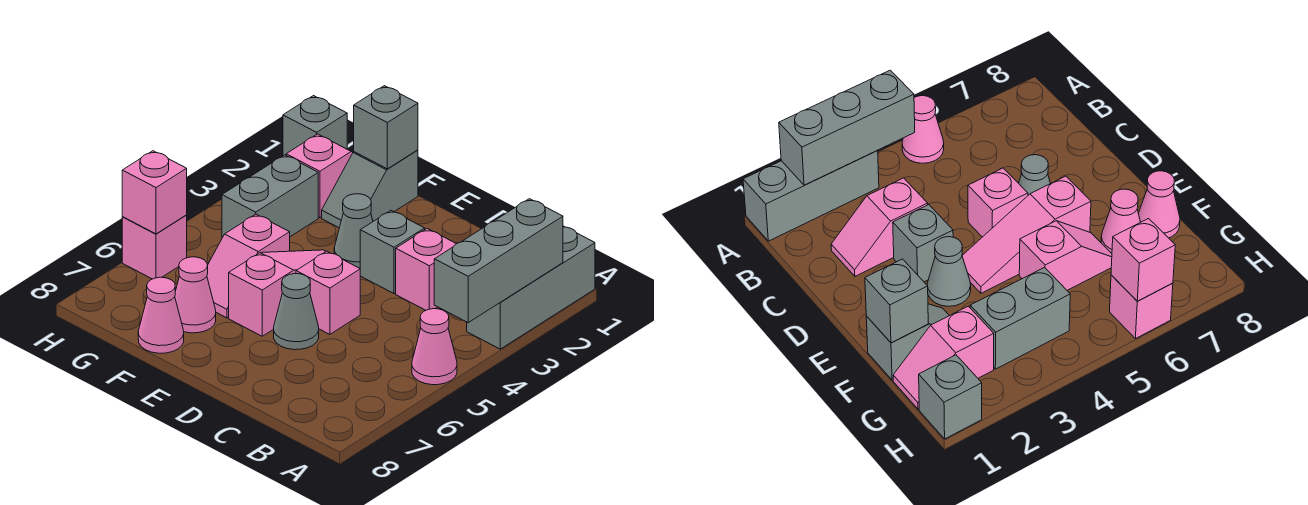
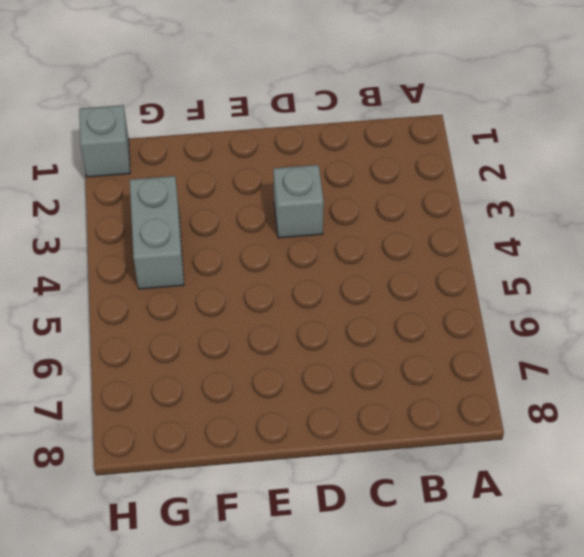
none -> grey brick A1:A3 level 1
none -> pink cone A5 level 1
none -> pink slope C2:C3 level 1 top 3

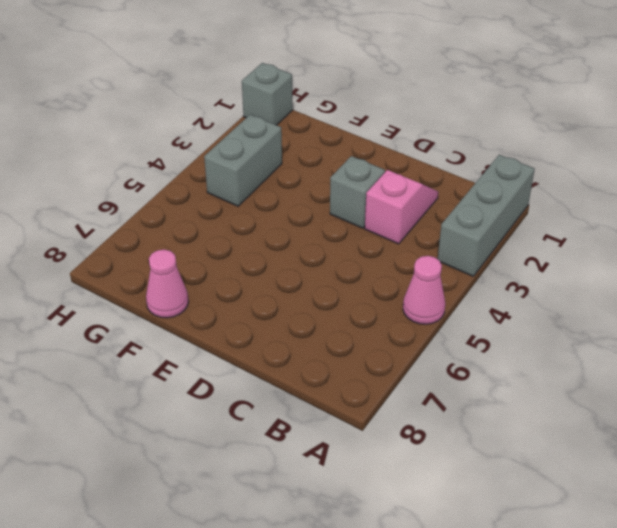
none -> pink brick D5 level 1
none -> grey cone D6 level 1
none -> grey cone E3 level 1

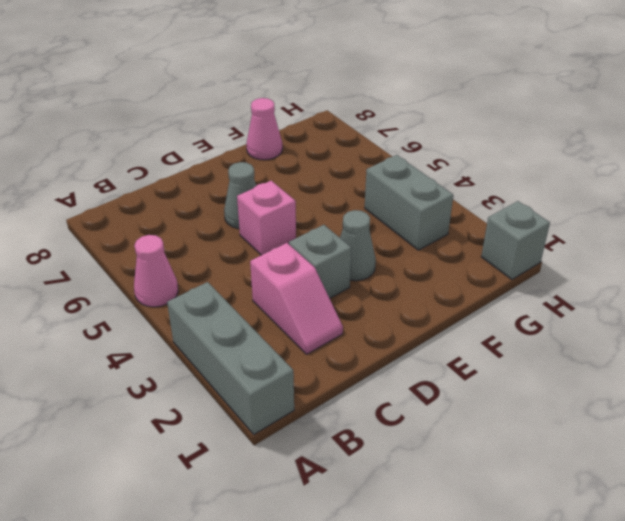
none -> pink slope E4:E6 level 1 top 6
none -> grey slope F1:F2 level 1 top 1
none -> pink slope F5:F6 level 1 top 5

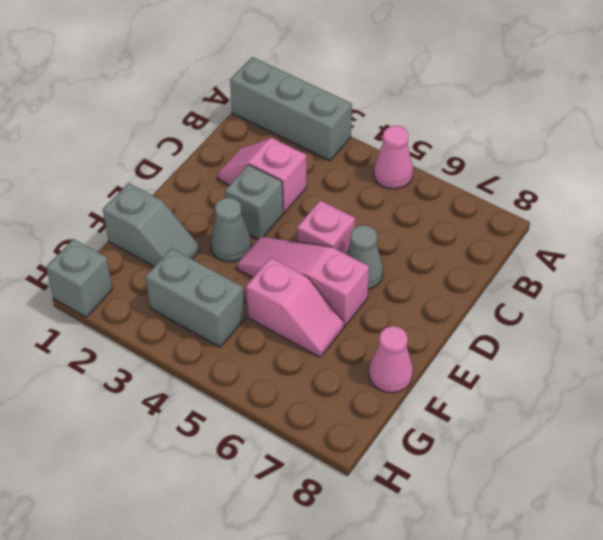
none -> pink cone F7 level 1
none -> pink slope G1:G2 level 1 top 2
none -> pink brick H6 level 1

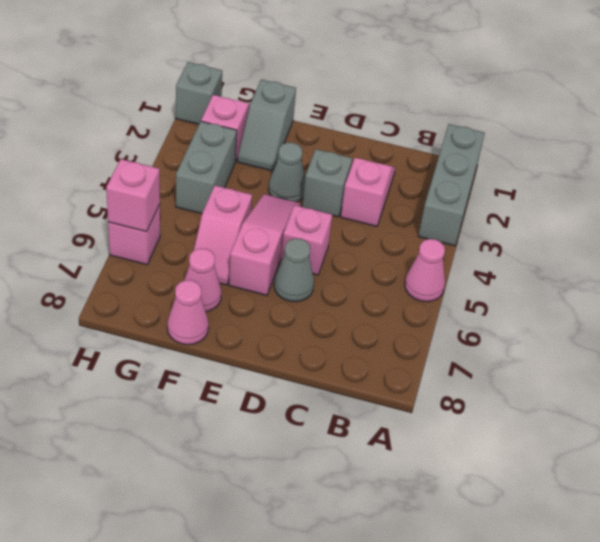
none -> grey brick A2:A4 level 2
none -> grey brick F1 level 2

